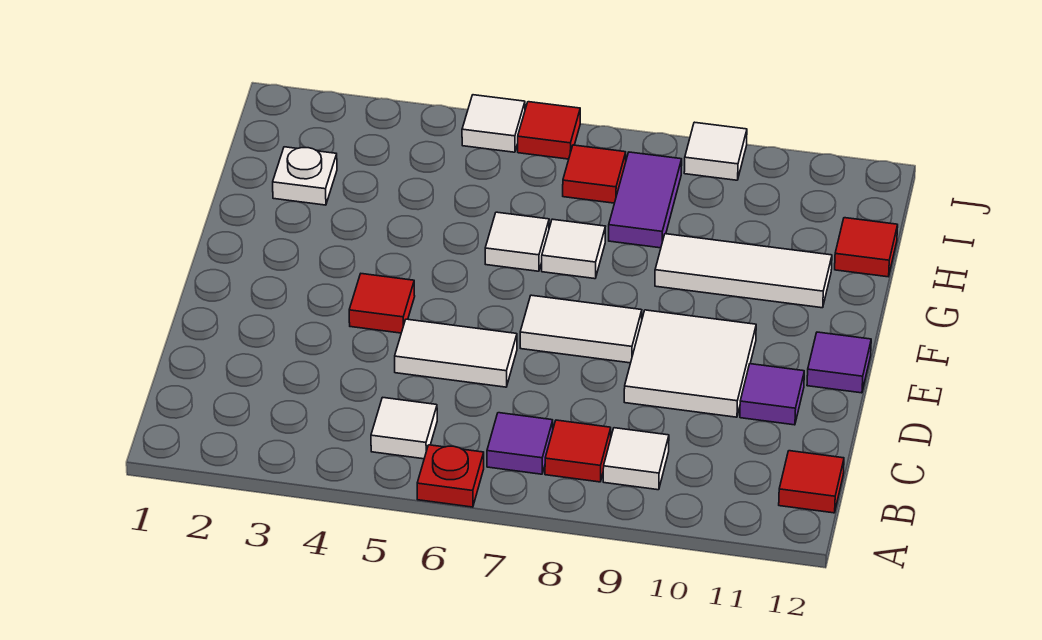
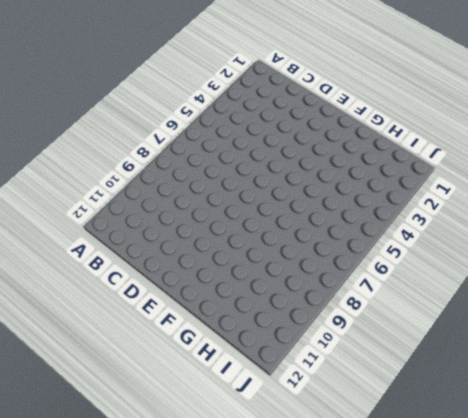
none -> red plate A6 level 1
none -> white tile B5 level 1
none -> purple tile B7 level 1

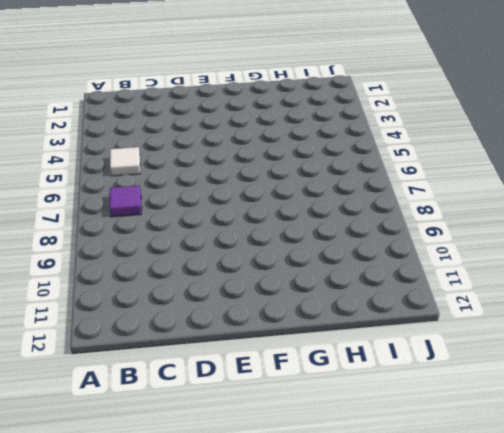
none -> red plate A6 level 1
none -> red tile B8 level 1
none -> white tile B9 level 1

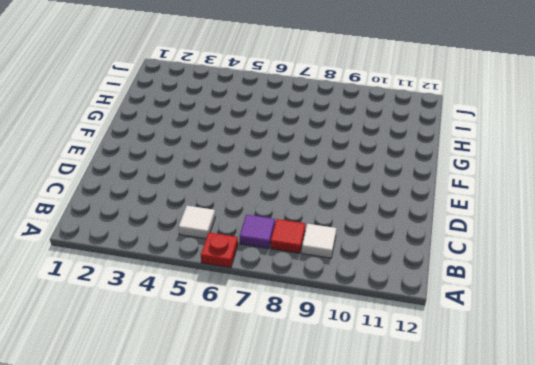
none -> red tile B12 level 1
none -> white tile D5:D6 level 1
none -> white tile D9:E10 level 1

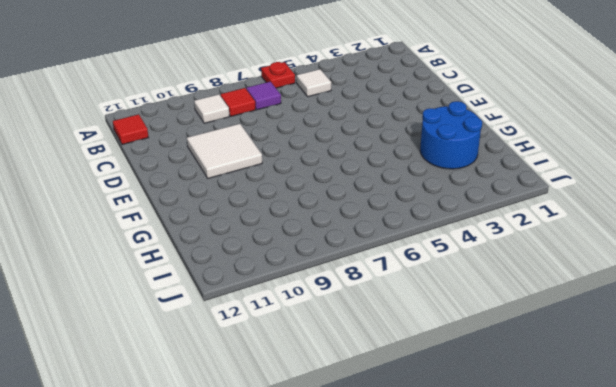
blue round brick G2:H3 level 1 -> white plate H2 level 1
none -> white tile D5:D6 level 1
none -> purple tile D11 level 1
none -> red tile E4 level 1

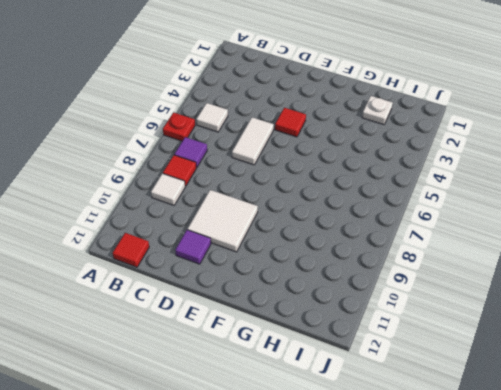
none -> white tile E7:E8 level 1
none -> purple tile E12 level 1
none -> white tile G6 level 1

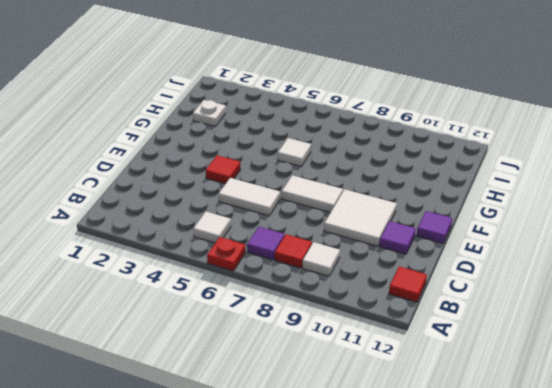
none -> white tile G7 level 1
none -> white tile G9:G11 level 1
none -> purple tile H8:I8 level 1

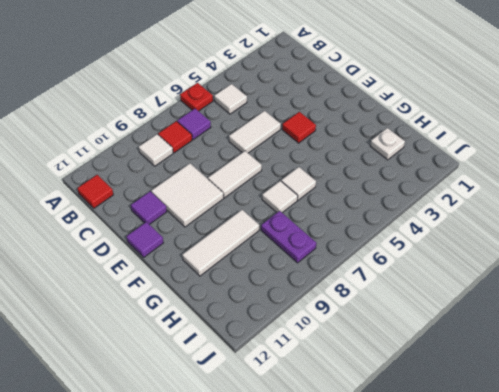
purple plate H8:I8 level 1 -> purple tile H8:I8 level 1
none -> red tile H12 level 1
none -> red tile I7 level 1
none -> white tile J5 level 1

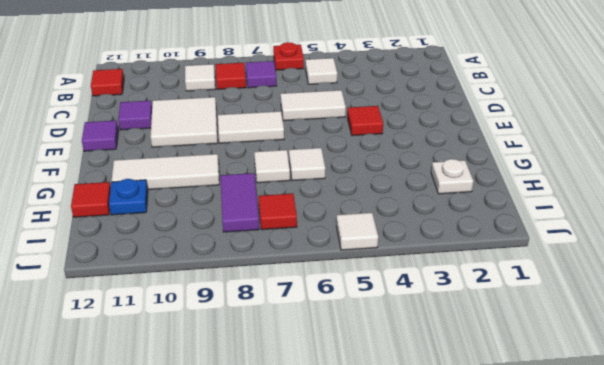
blue plate H11 level 1 -> none
none -> red tile J6 level 1
none -> white tile J9 level 1

